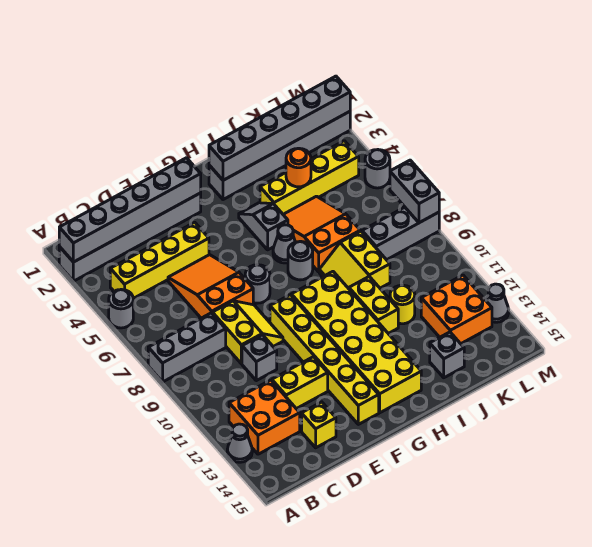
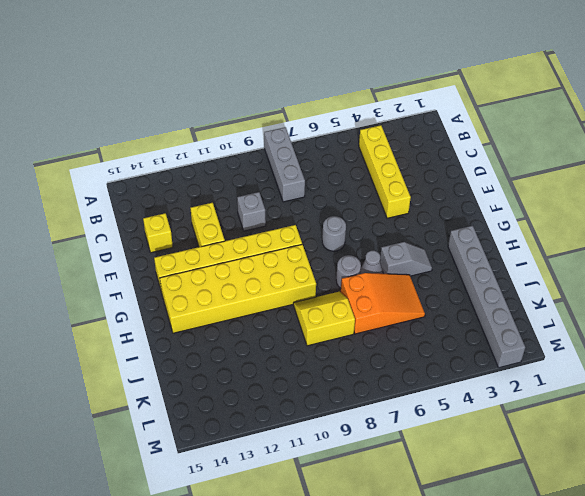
none -> grey brick A2:F2 level 1
none -> grey round brick A5 level 1
none -> grey cone A13 level 1
none -> orange brick B12:C13 level 1

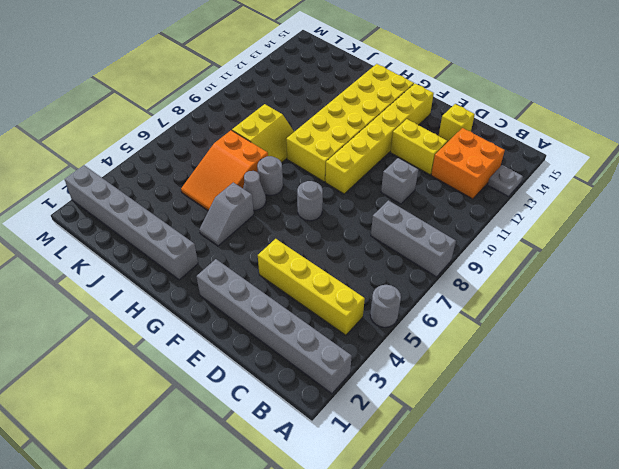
grey plate A13 level 1 -> grey cone A13 level 1
none -> orange slope D5:E7 level 1 top 7
none -> yellow slope D8:E9 level 1 top D
none -> yellow brick I4:L4 level 1
none -> yellow brick I10:I11 level 1

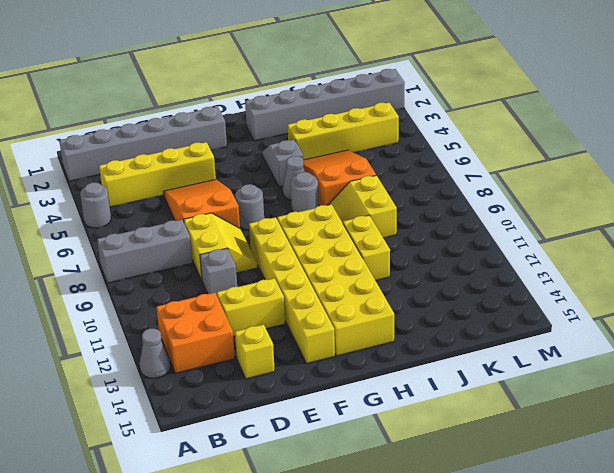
none -> yellow round brick J11 level 1
none -> grey brick J14 level 1
none -> grey brick K8:M8 level 1
none -> orange brick K12:L13 level 1

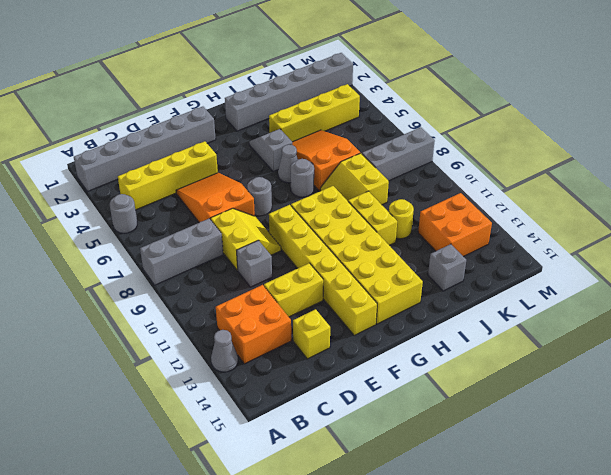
none -> grey round brick M5 level 1
none -> grey cone M13 level 1
none -> grey brick A2:F2 level 2
none -> grey brick H2:M2 level 2

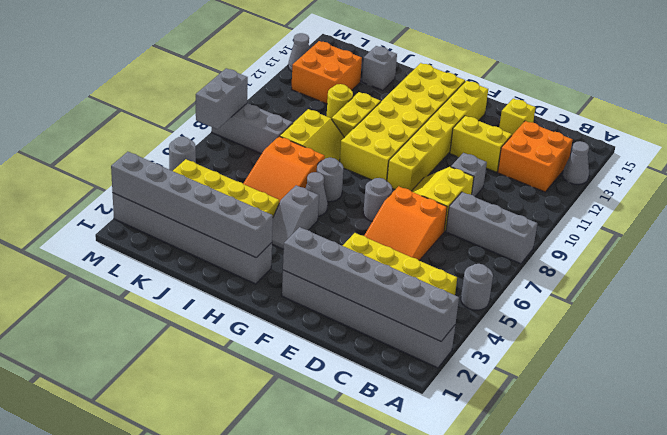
none -> orange round brick J4 level 2

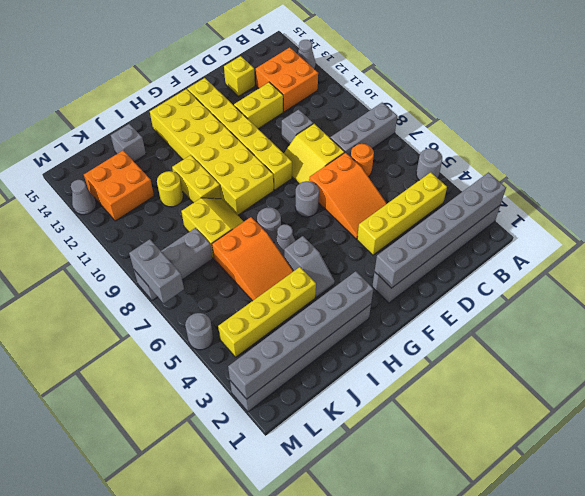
orange round brick C7 level 1 -> orange round brick J4 level 2

